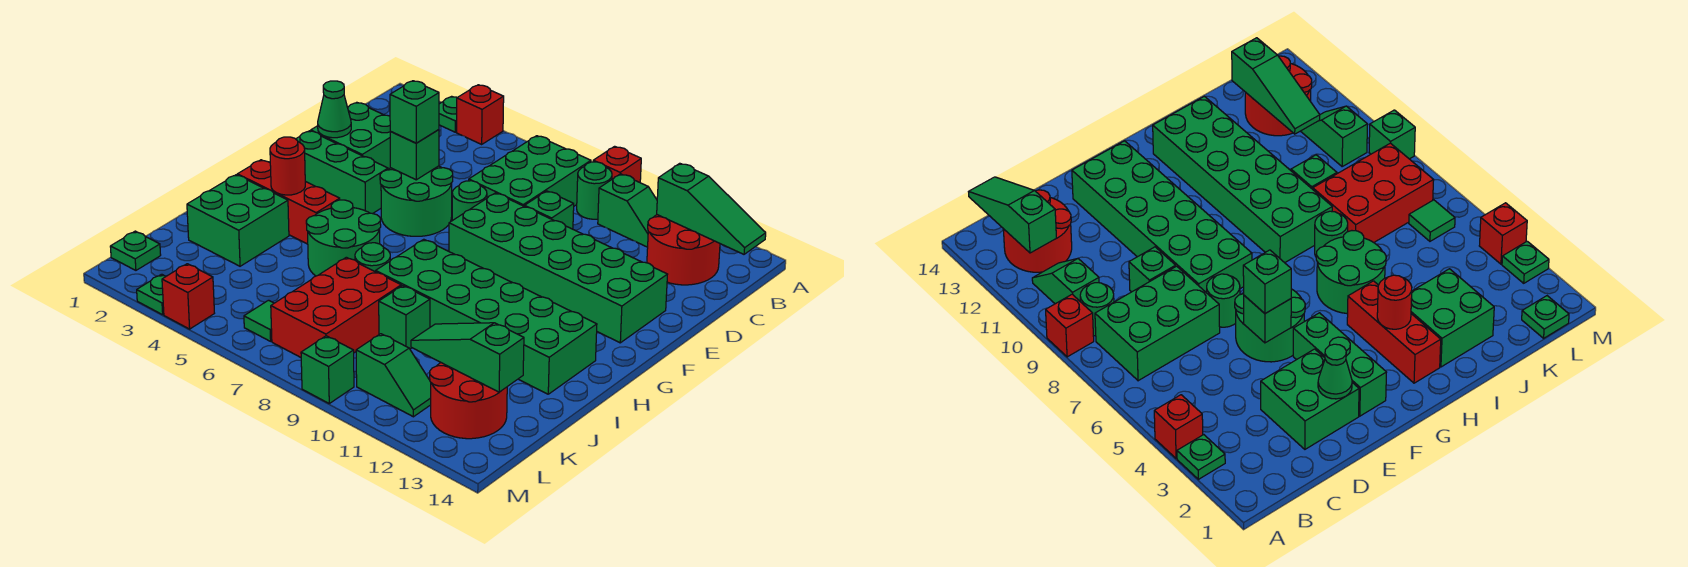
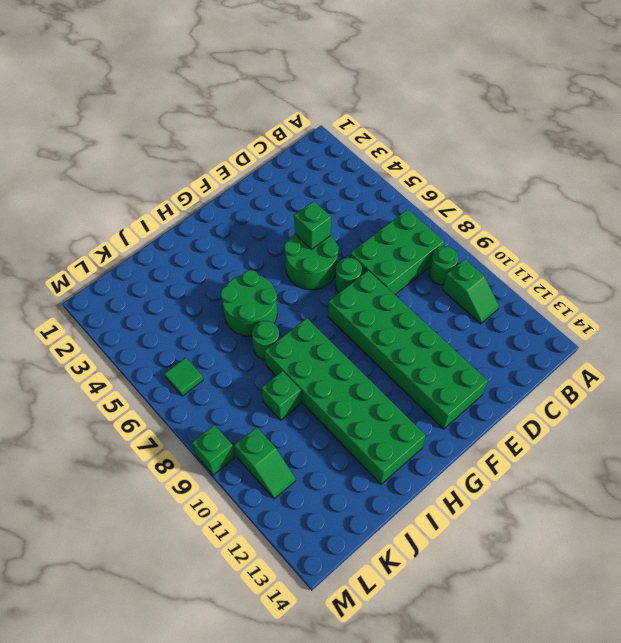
none -> green plate A3 level 1
none -> red brick A4 level 1
none -> red brick A9 level 1
none -> red round brick B12:C13 level 1

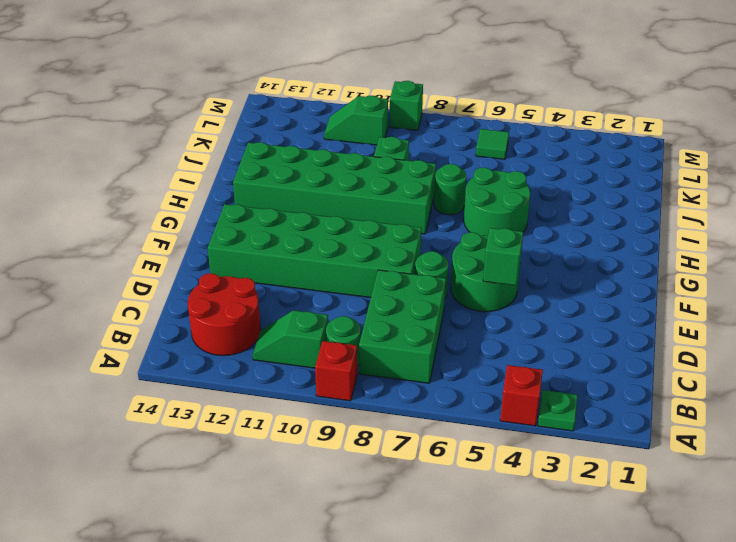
none -> green brick D2:E3 level 1
none -> green brick D9 level 1
none -> green brick F2:F4 level 1
none -> red brick H2:H4 level 1

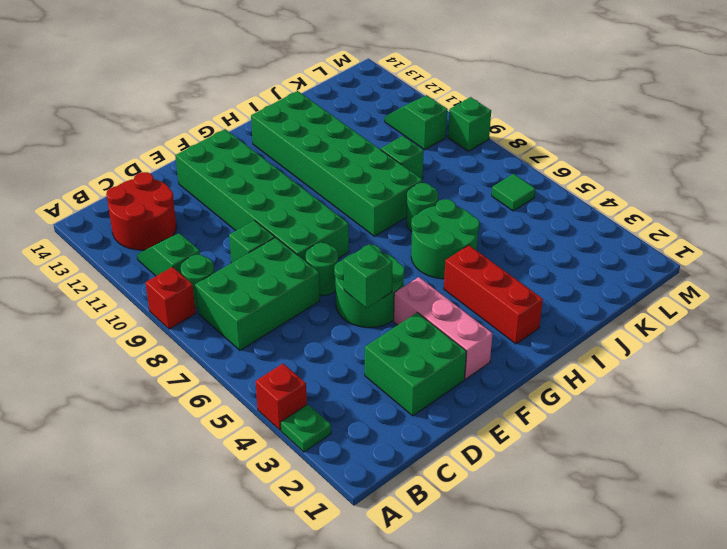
pink brick F2:F4 level 1 -> green brick F2:F4 level 1
none -> green brick I2:J3 level 1
none -> red brick J7:L8 level 1
none -> red round brick K12:L13 level 1
none -> green plate L1 level 1

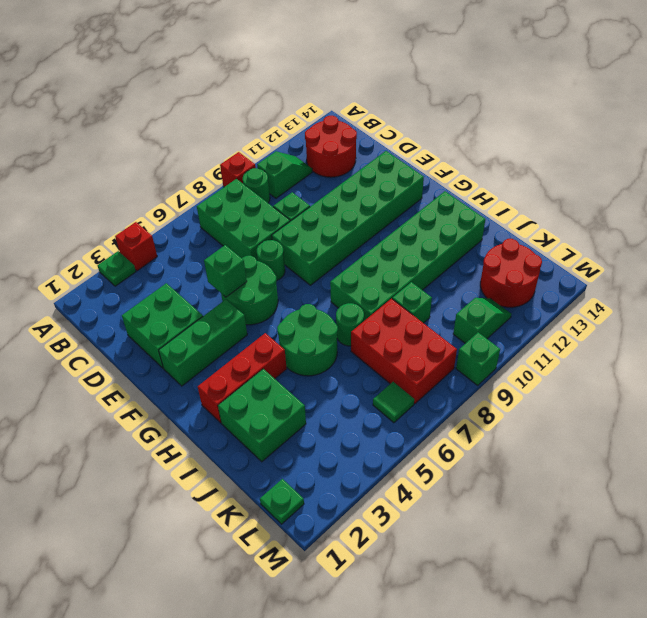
none -> green plate M3 level 1
none -> red brick M4 level 1
none -> green slope B12:B14 level 2 top 12
none -> green cone E2 level 2

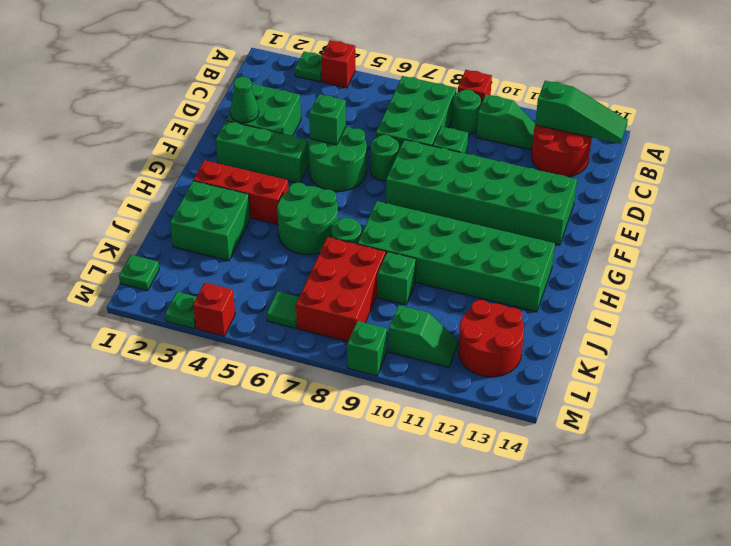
none -> red round brick H3 level 2
none -> green slope K11:K13 level 2 top 13
none -> green brick E5 level 3

